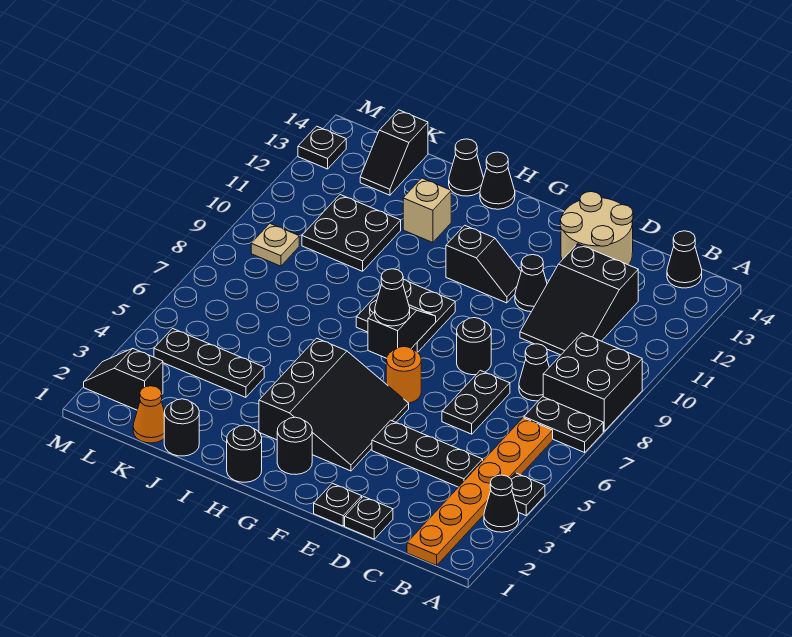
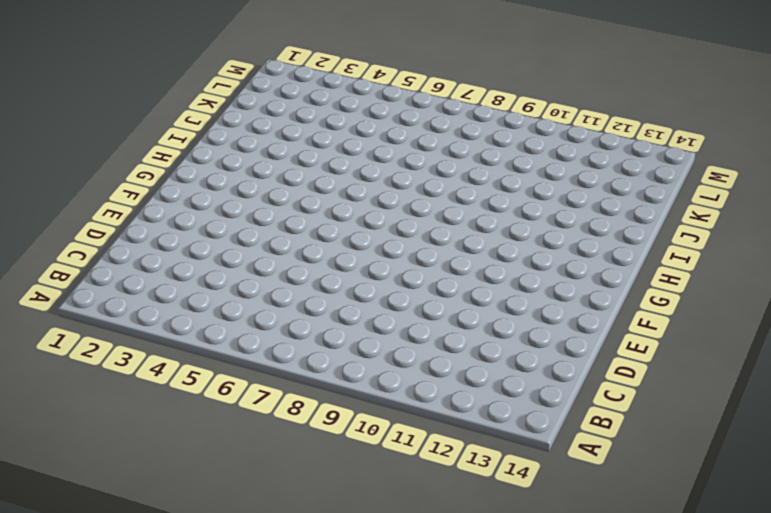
none -> black cone A3 level 1
none -> black plate A4 level 1
none -> black plate A7:B7 level 1
none -> black brick A8:B9 level 1

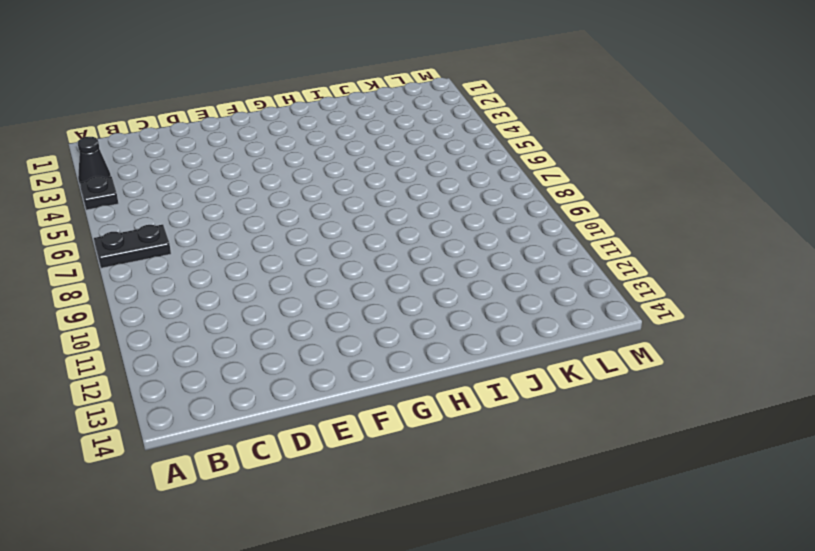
none -> black brick A8:B9 level 1
none -> orange plate B1:B6 level 1
none -> black cone B14 level 1
none -> black plate C4:E4 level 1

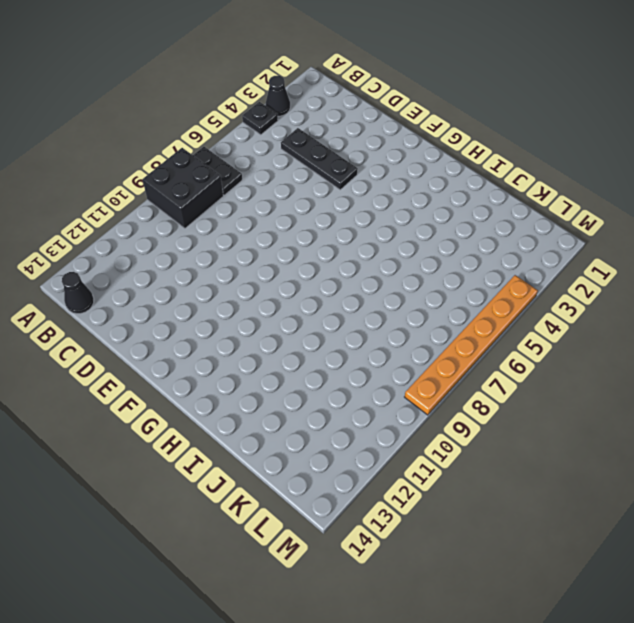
orange plate M4:M9 level 1 -> orange plate B1:B6 level 1
none -> black cone C8 level 1
none -> black slope C10:D12 level 1 top 12
none -> black plate D1 level 1
none -> black plate D6:D7 level 1

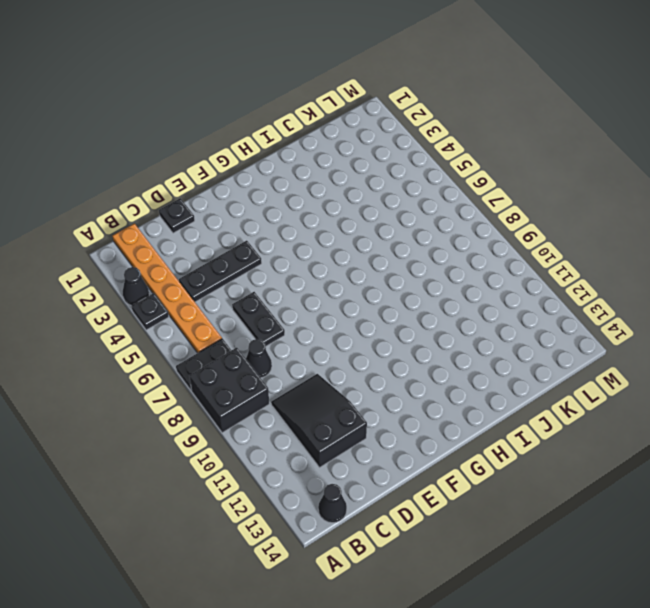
none -> tan round brick D13:E14 level 1
none -> black plate E1 level 1
none -> black round brick E8 level 1
none -> black cone E11 level 1

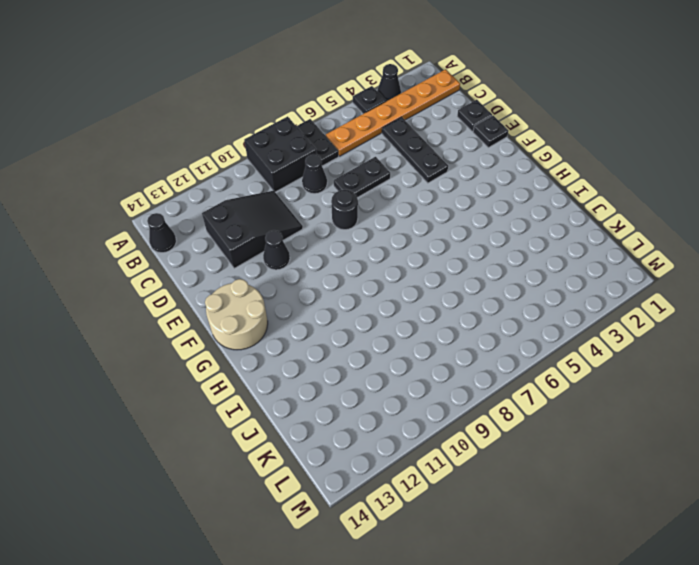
tan round brick F13:G14 level 1 -> tan round brick D13:E14 level 1
none -> black slope F3:H5 level 1 top H
none -> orange round brick F6 level 1
none -> black slope F11:G11 level 1 top G
none -> black round brick G2 level 1

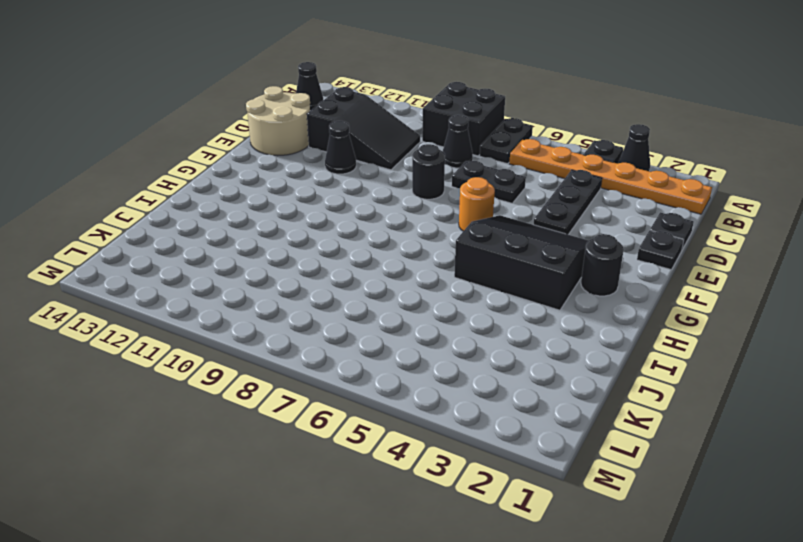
none -> black slope F11:G11 level 1 top G
none -> black plate G8:H9 level 1
none -> black round brick H1 level 1
none -> black cone H14 level 1

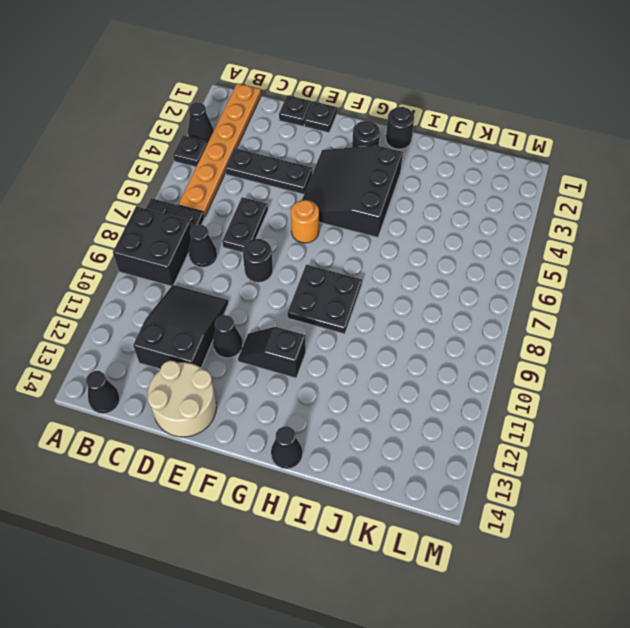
none -> tan brick I12 level 1
none -> black cone I14 level 1
none -> black round brick J1 level 1
none -> black plate J4:L4 level 1

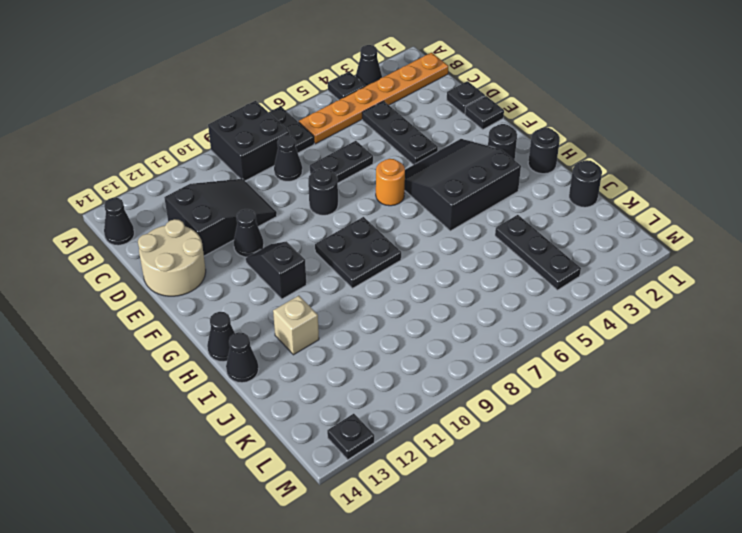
none -> black plate J10:K11 level 1
none -> orange cone K1 level 1
none -> black slope K13:K14 level 1 top 14
none -> black slope L2:M2 level 1 top L

